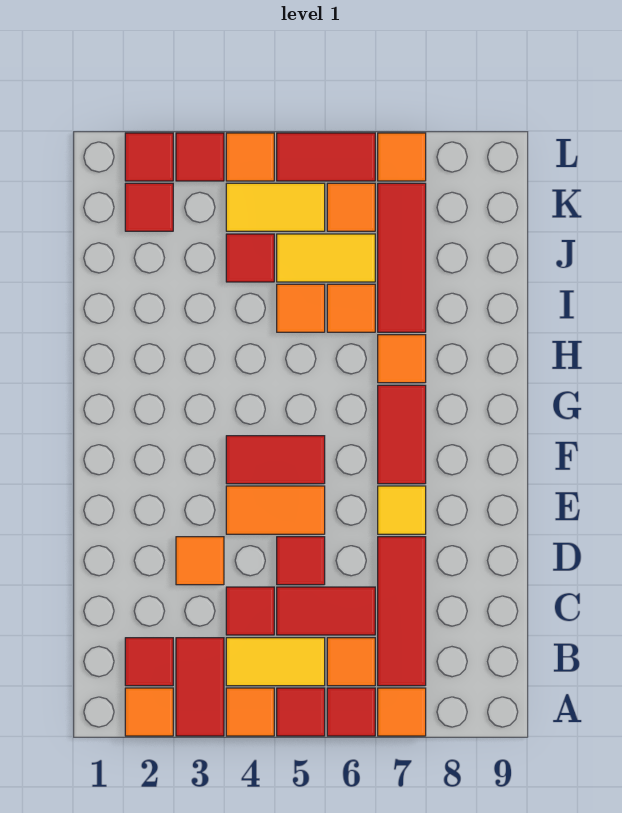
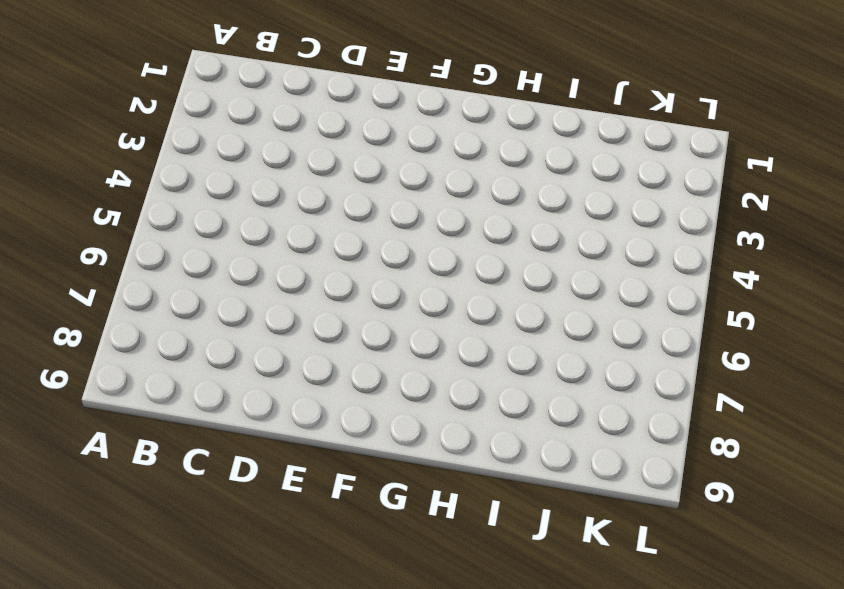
none -> orange tile A2 level 1
none -> red tile A3:B3 level 1
none -> orange tile A4 level 1
none -> red tile A5 level 1

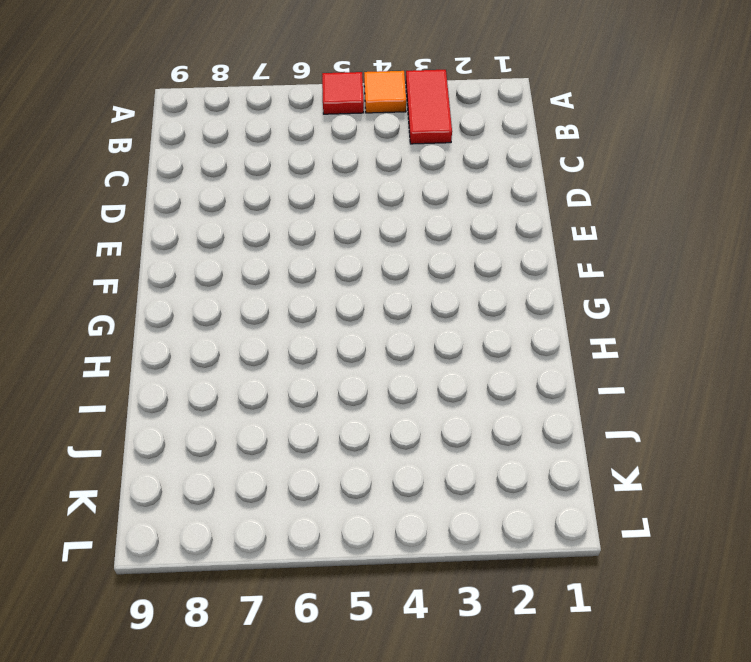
none -> orange tile A2 level 1
none -> red tile A6 level 1
none -> orange tile A7 level 1
none -> red tile B2 level 1

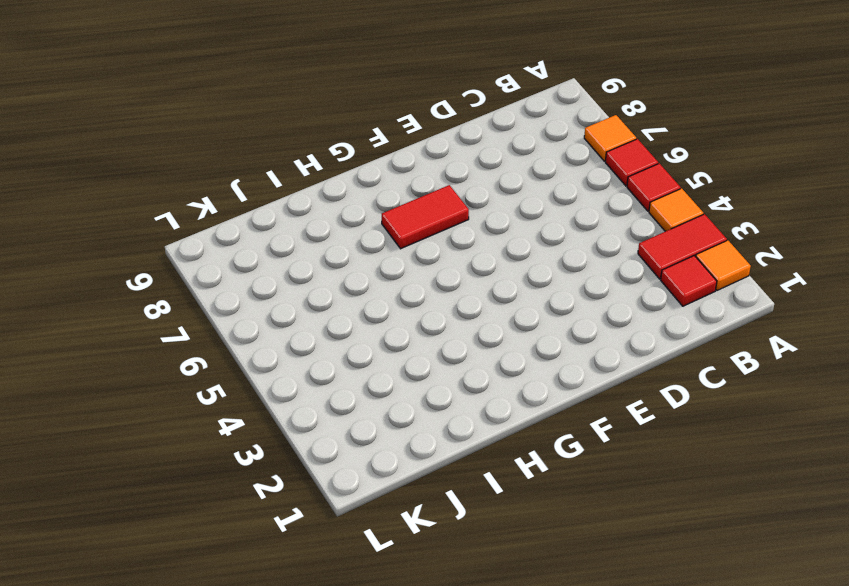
none -> yellow tile B4:B5 level 1
none -> orange tile B6 level 1
none -> red tile B7:D7 level 1
none -> red tile C4 level 1

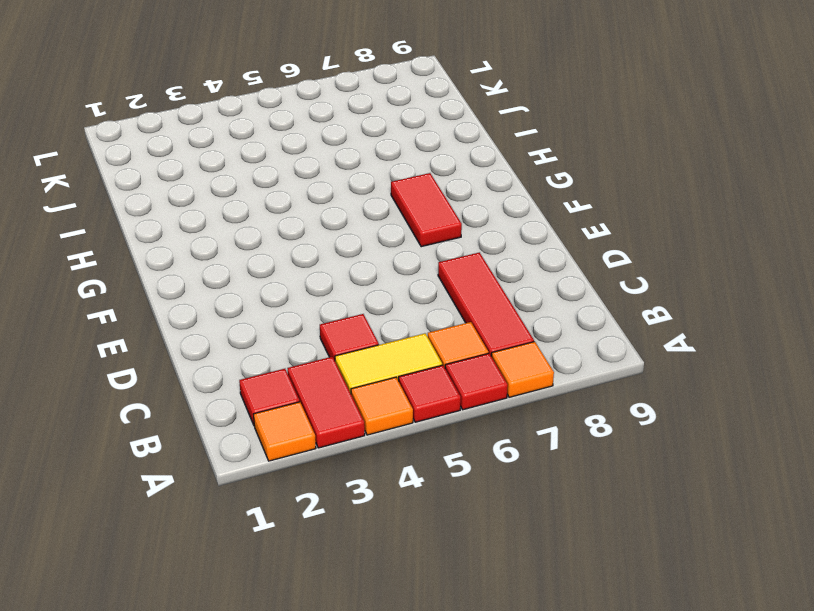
none -> red tile C5:C6 level 1
none -> orange tile D3 level 1
none -> red tile D5 level 1
none -> orange tile E4:E5 level 1

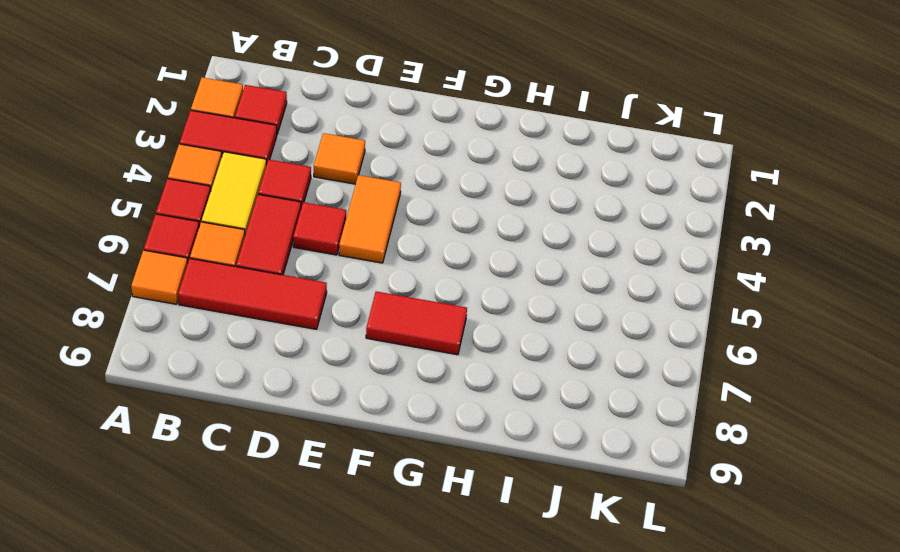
none -> yellow tile E7 level 1
none -> red tile F4:F5 level 1
none -> orange tile H7 level 1
none -> orange tile I5 level 1

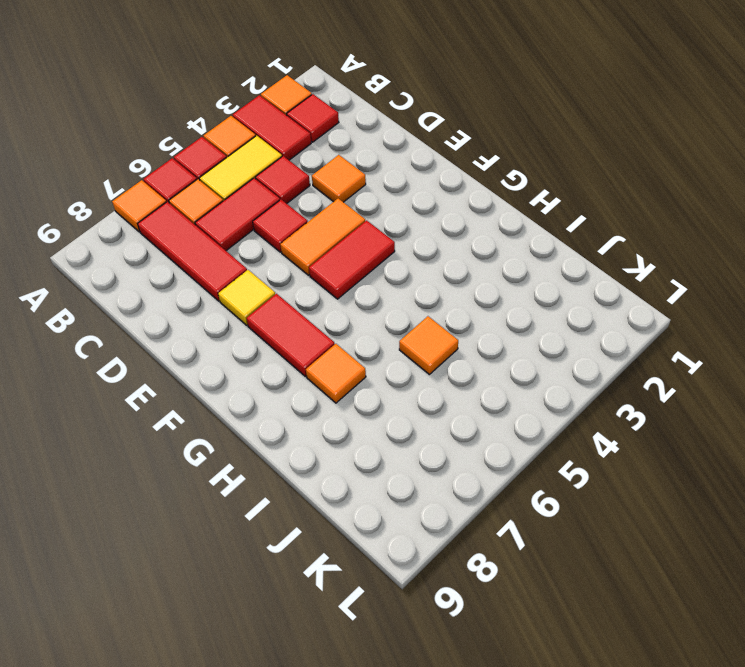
none -> orange tile I6 level 1
none -> red tile I7:K7 level 1
none -> red tile J4 level 1
none -> yellow tile J5:J6 level 1

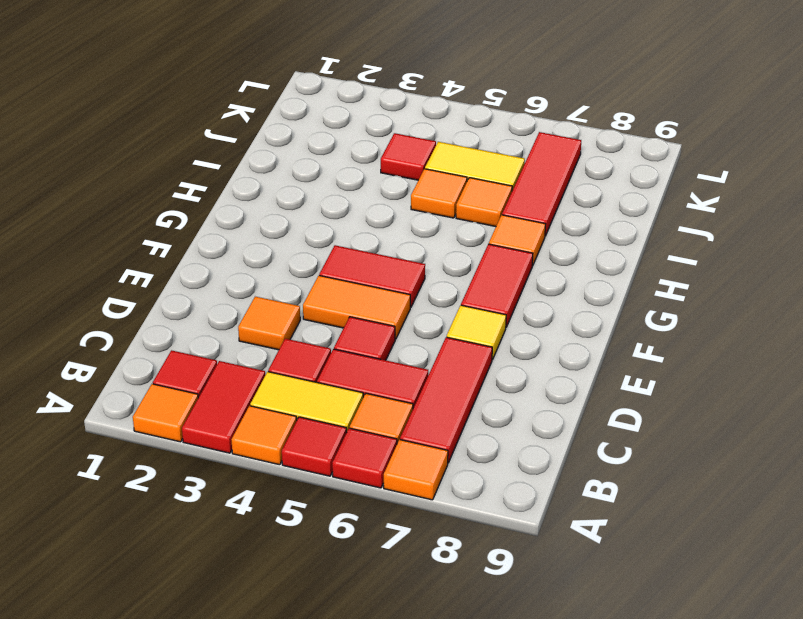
none -> red tile K2 level 1
none -> yellow tile K4:K5 level 1
none -> orange tile K6 level 1
none -> red tile L2 level 1

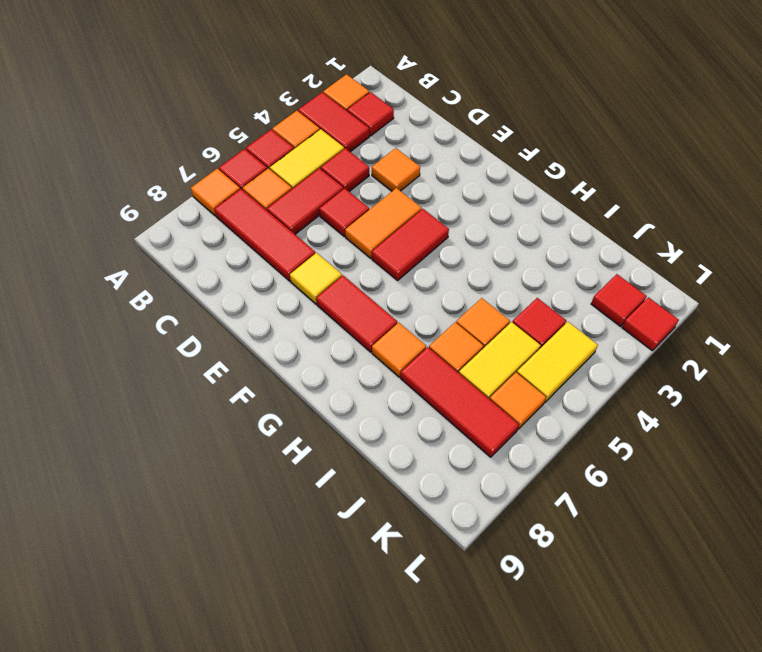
none -> red tile L3 level 1
none -> orange tile L4 level 1
none -> red tile L5:L6 level 1
none -> orange tile L7 level 1

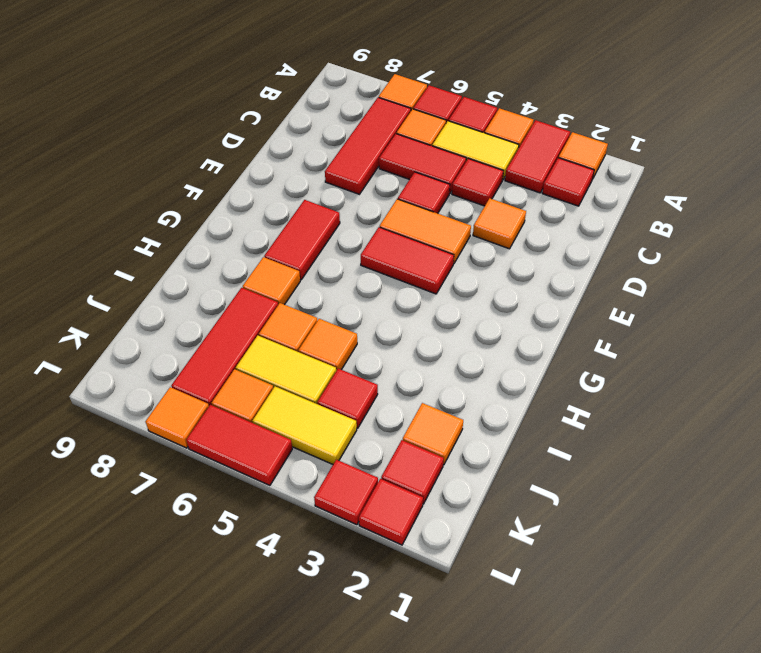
orange tile J2 level 1 -> orange tile L4 level 1
none -> yellow tile E7 level 1

